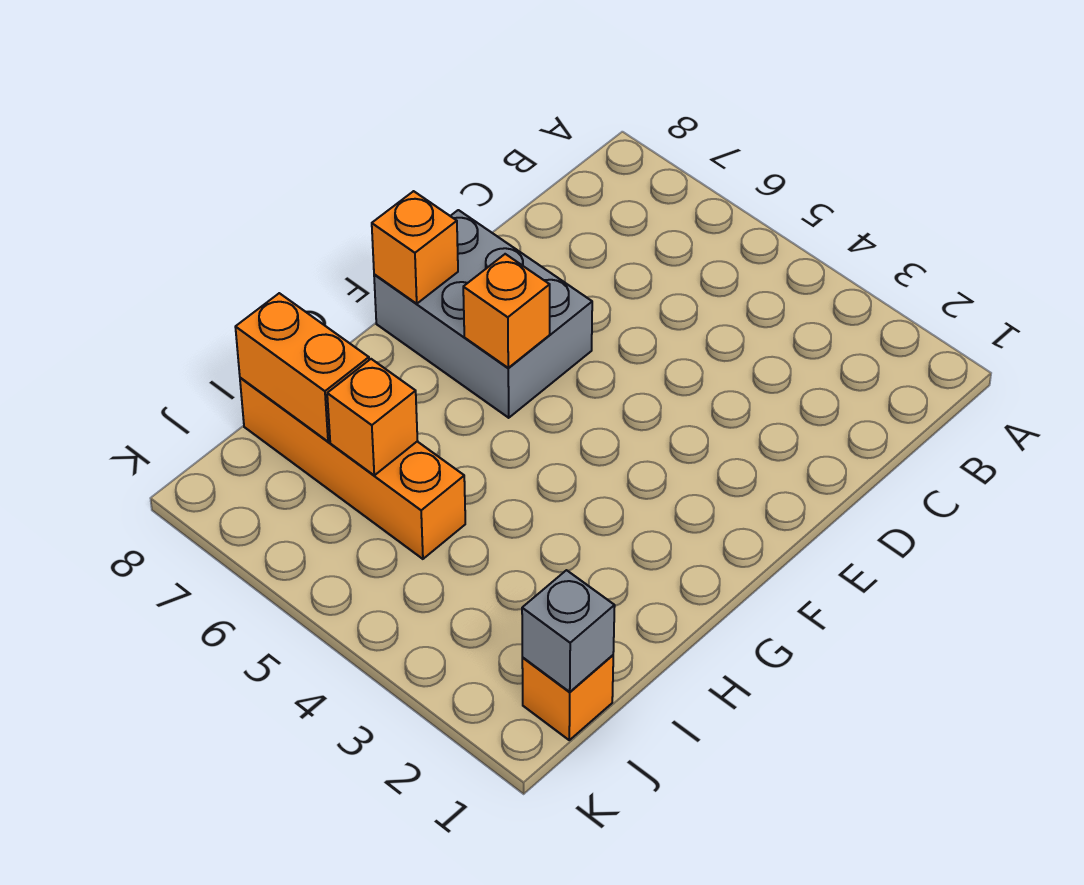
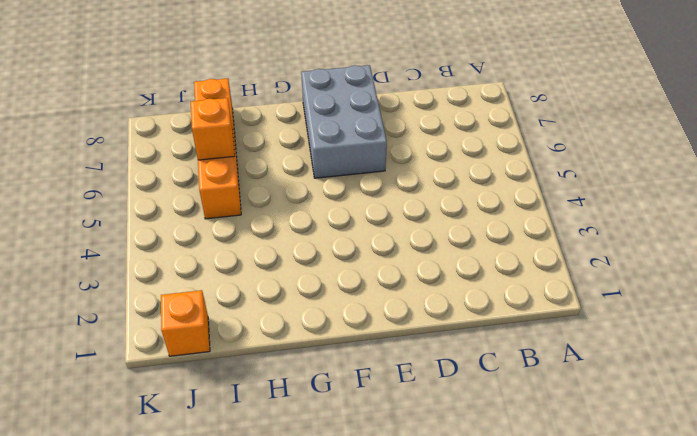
none -> orange brick F6 level 2
none -> orange brick F8 level 2

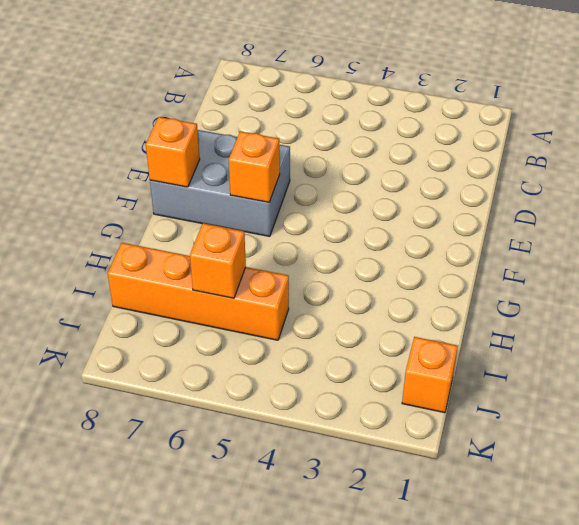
none -> orange brick I7:I8 level 2
none -> grey brick J1 level 2

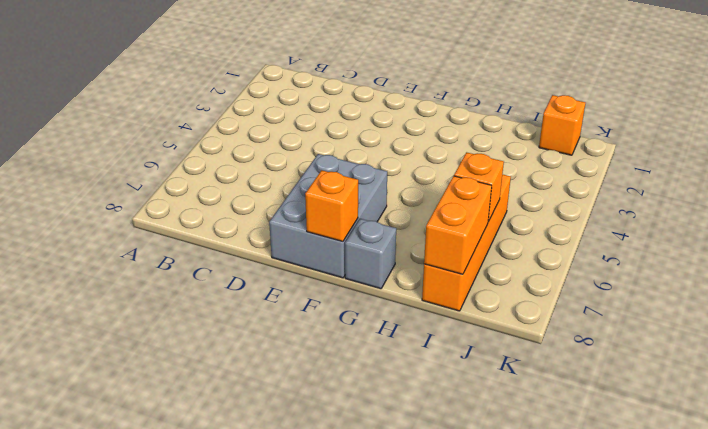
grey brick G8 level 1 -> grey brick J1 level 2
none -> orange brick F6 level 2

